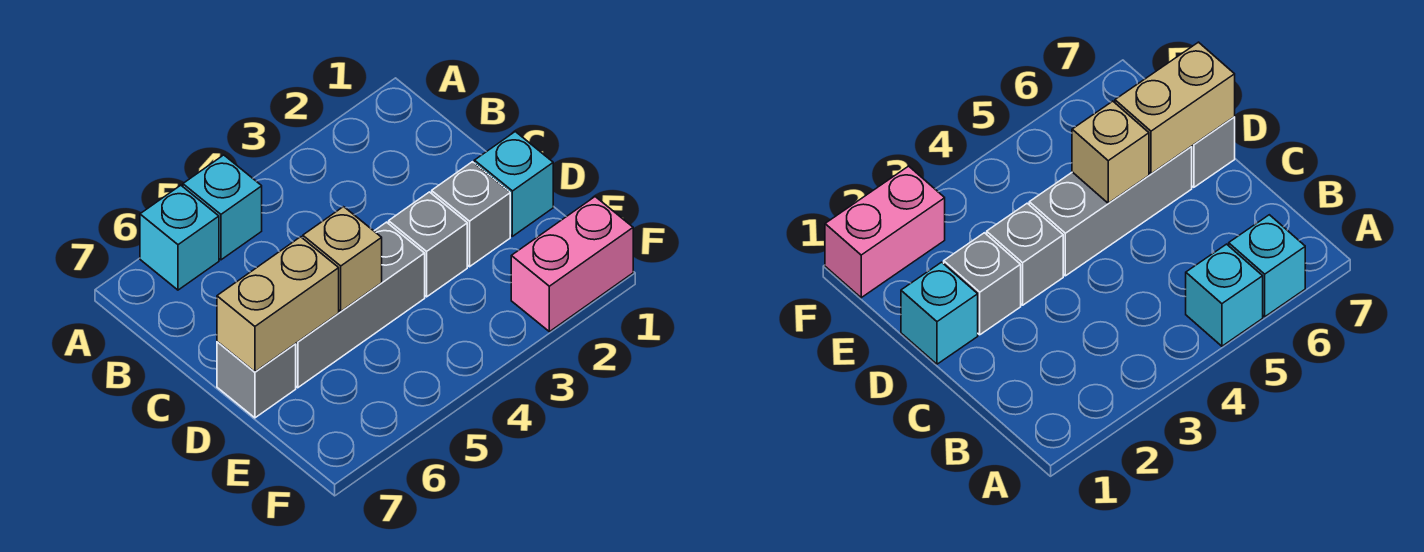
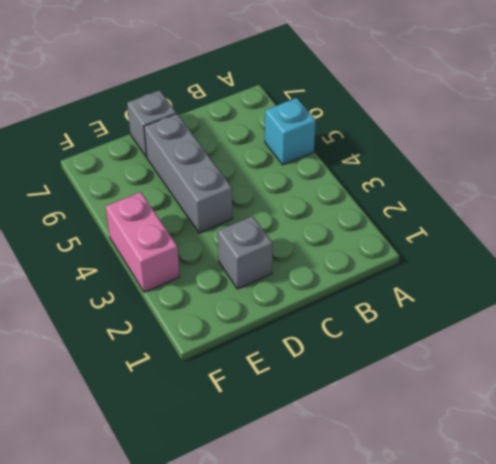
pink brick F3:F4 level 1 -> pink brick F1:F2 level 1
none -> cyan brick A6 level 1
none -> cyan brick D1 level 1

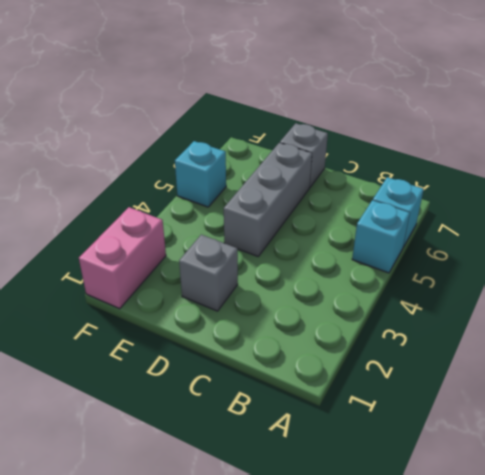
cyan brick F5 level 1 -> cyan brick D1 level 1
none -> grey brick D3 level 1
none -> tan brick D5 level 2

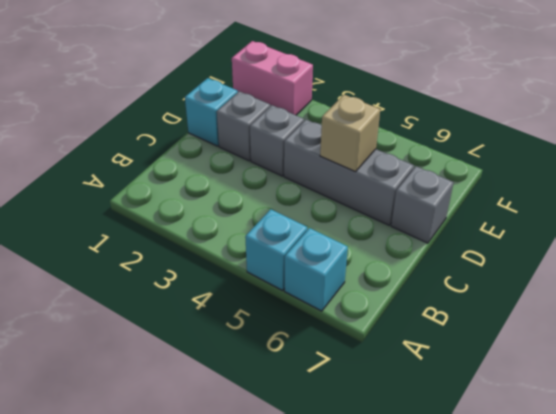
none -> tan brick D6:D7 level 2

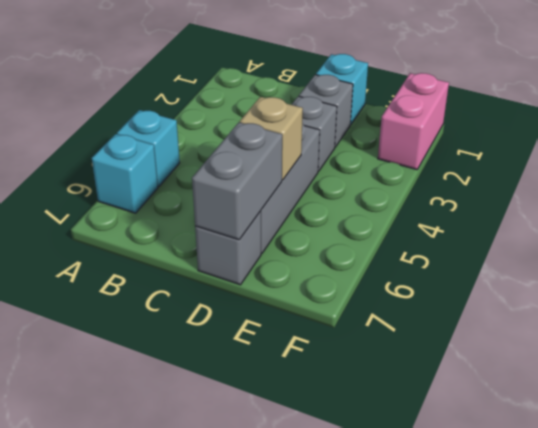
grey brick D6:D7 level 2 -> tan brick D6:D7 level 2

